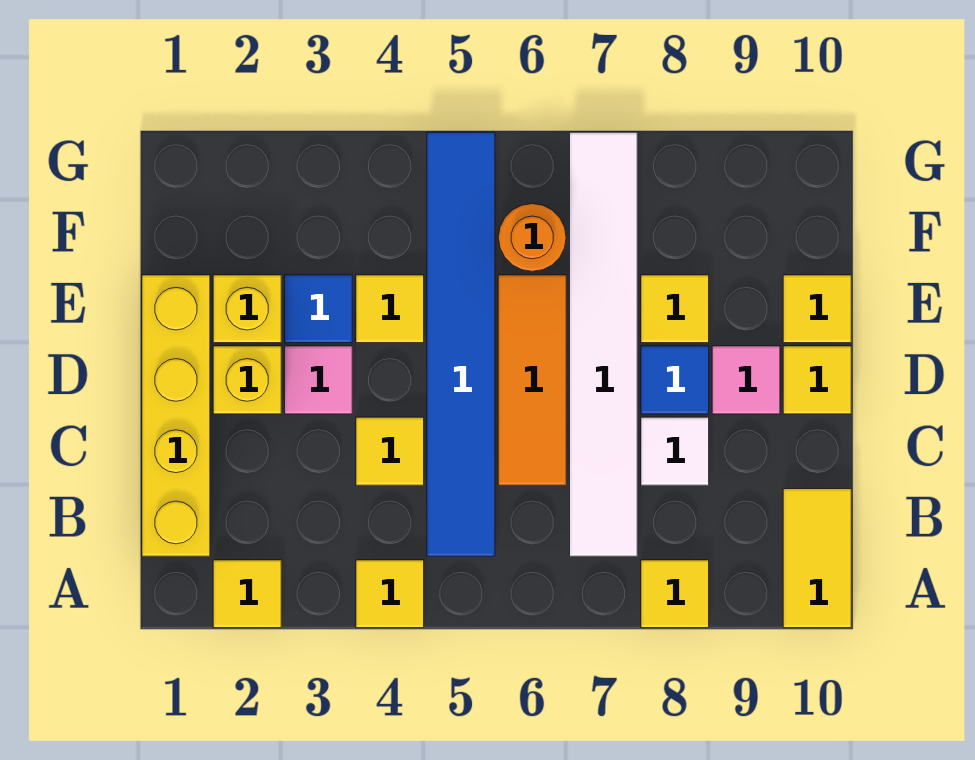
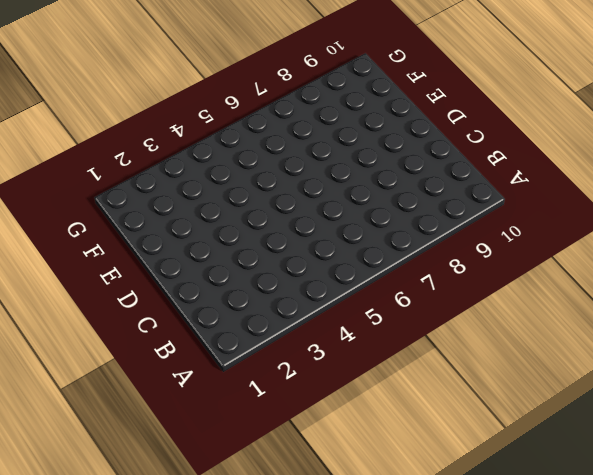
none -> yellow tile A2 level 1
none -> yellow tile A4 level 1
none -> yellow tile A8 level 1

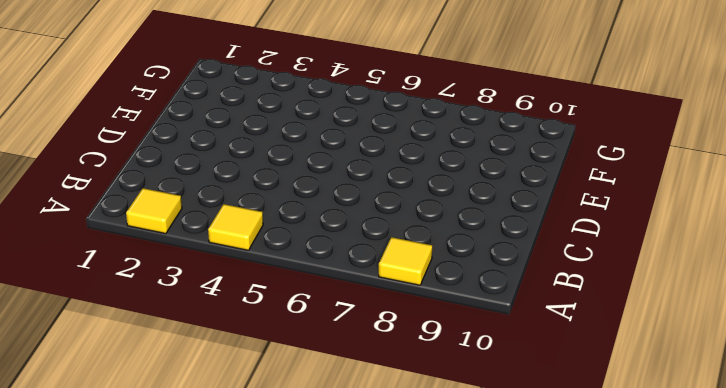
none -> yellow tile A10:B10 level 1
none -> yellow brick B1:E1 level 1
none -> blue tile B5:G5 level 1

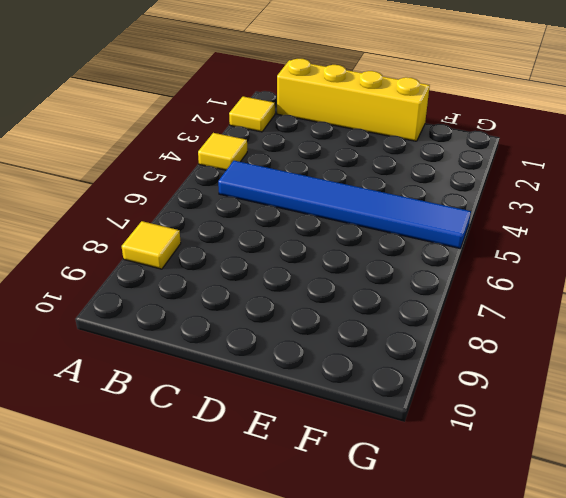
none -> yellow tile A10:B10 level 1
none -> white tile B7:G7 level 1
none -> yellow tile C4 level 1

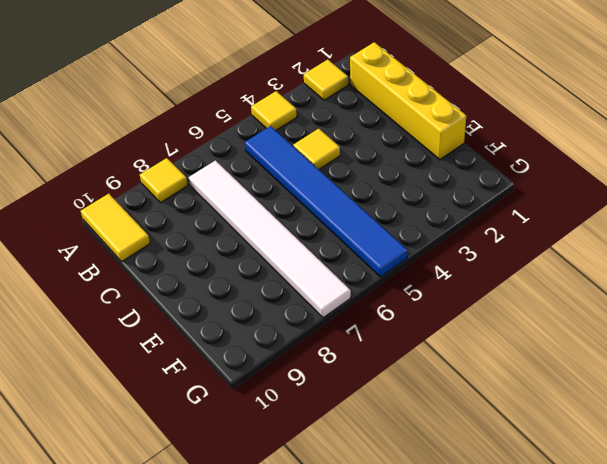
none -> orange tile C6:E6 level 1
none -> white tile C8 level 1
none -> yellow brick D2 level 1

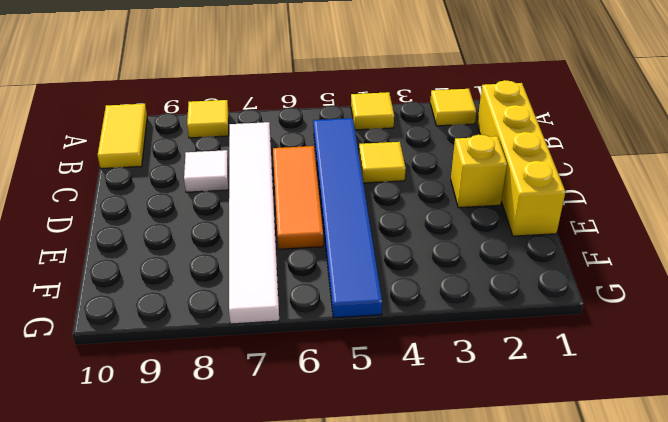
none -> pink tile D3 level 1
none -> blue tile D8 level 1
none -> pink tile D9 level 1

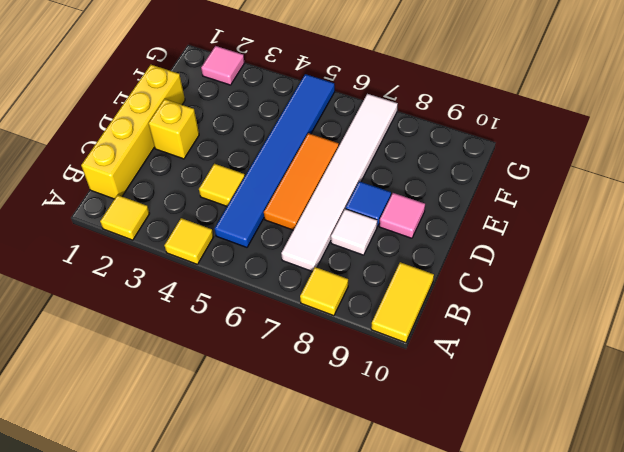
pink tile G2 level 1 -> pink tile D3 level 1
none -> yellow tile D10 level 1
none -> yellow brick E2 level 1
none -> blue tile E3 level 1

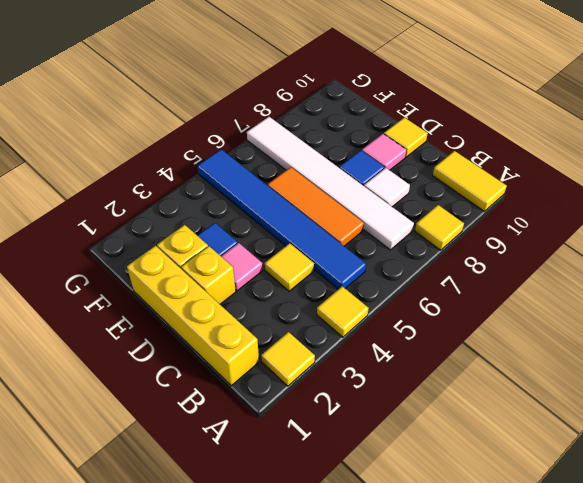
none -> yellow tile E4 level 1
none -> yellow tile E8 level 1
none -> yellow tile E10 level 1

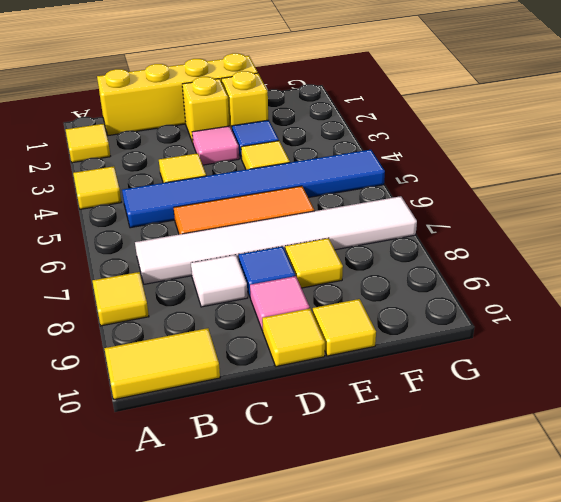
none -> orange round brick F6 level 1

